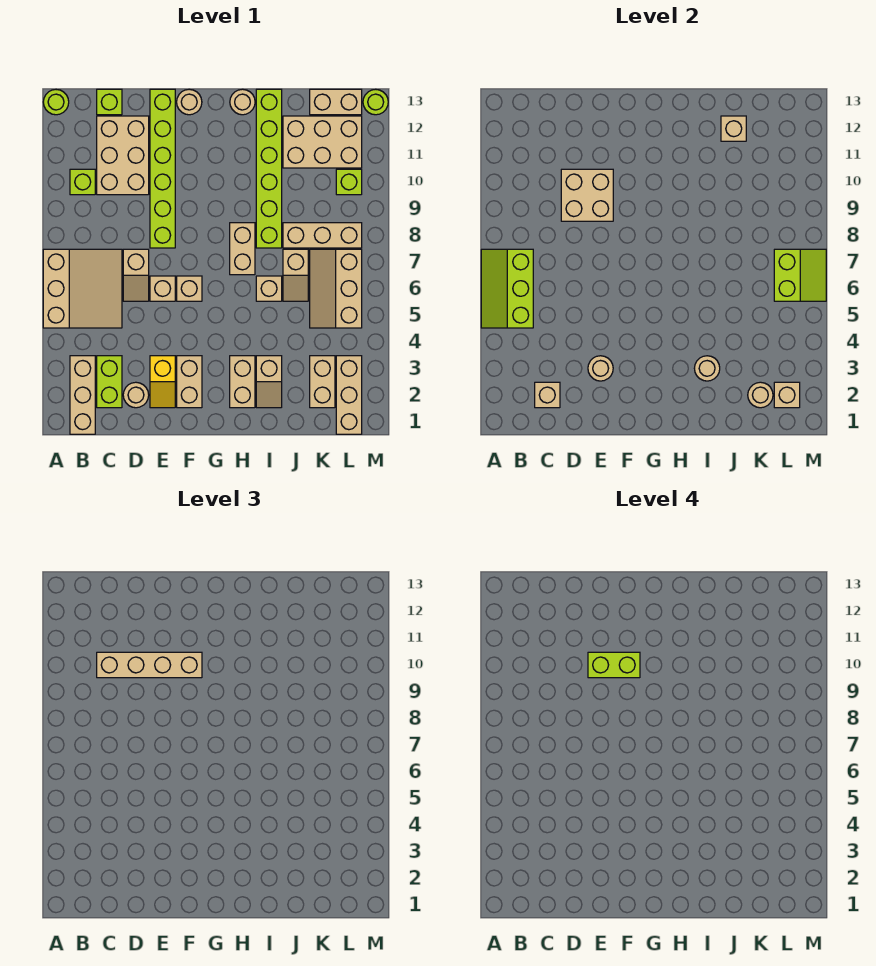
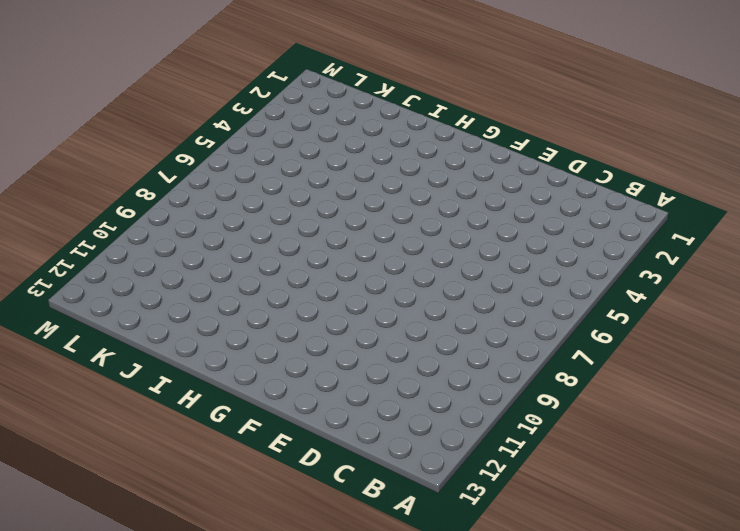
none -> tan slope A5:C7 level 1 top A
none -> lime round brick A13 level 1
none -> tan brick B1:B3 level 1
none -> lime brick B10 level 1

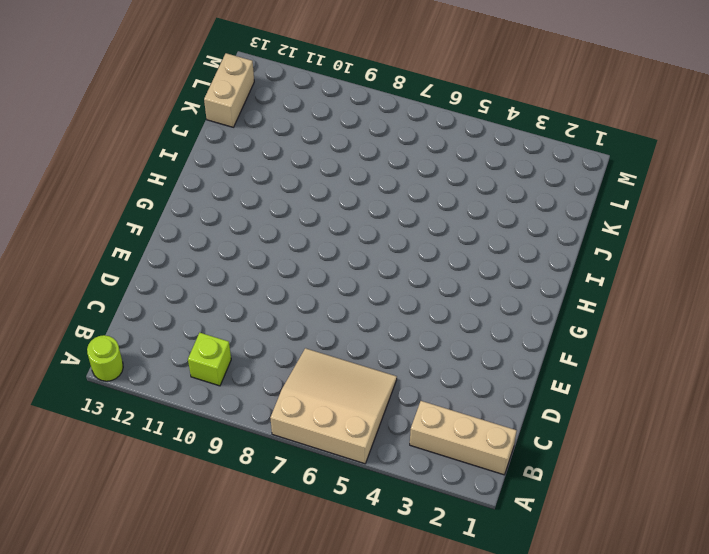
none -> lime brick C2:C3 level 1
none -> tan brick C10:D12 level 1
none -> lime brick C13 level 1
none -> tan round brick D2 level 1

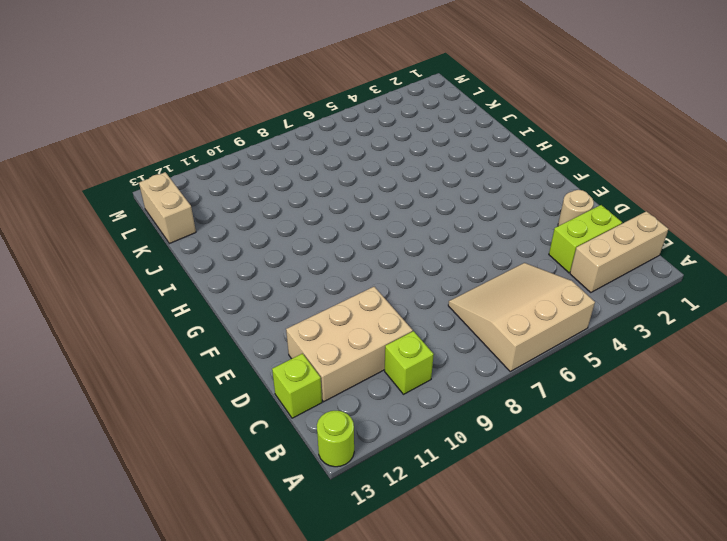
none -> tan slope D6:D7 level 1 top 7
none -> yellow slope E2:E3 level 1 top 3
none -> tan brick E6 level 1
none -> lime brick E8:E13 level 1

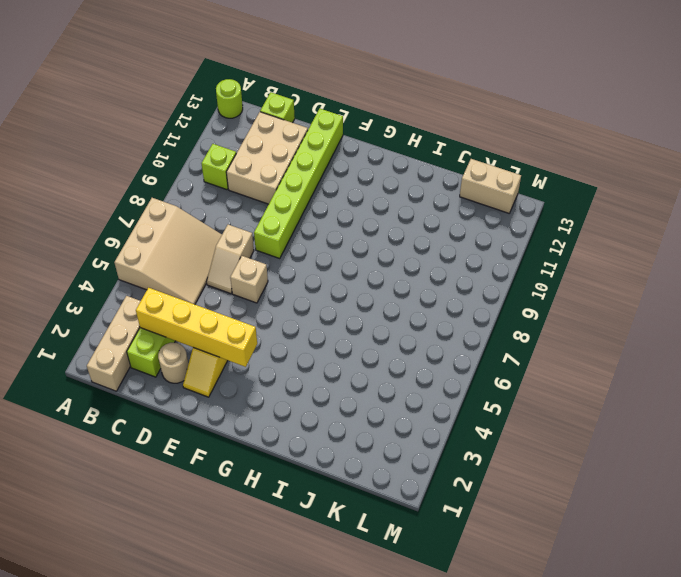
yellow brick C3:F3 level 2 -> tan round brick E3 level 2
none -> tan brick F2:F3 level 1
none -> tan brick F6 level 1
none -> tan round brick F13 level 1
none -> tan brick H2:H3 level 1

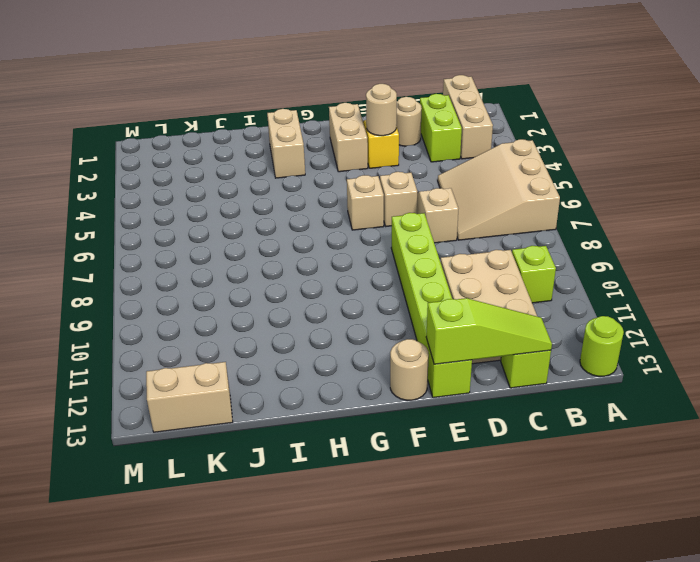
lime slope C13:E13 level 2 top E -> none
none -> tan brick H7:H8 level 1
none -> tan round brick H13 level 1
none -> tan slope I2:I3 level 1 top 3
none -> tan brick I6 level 1

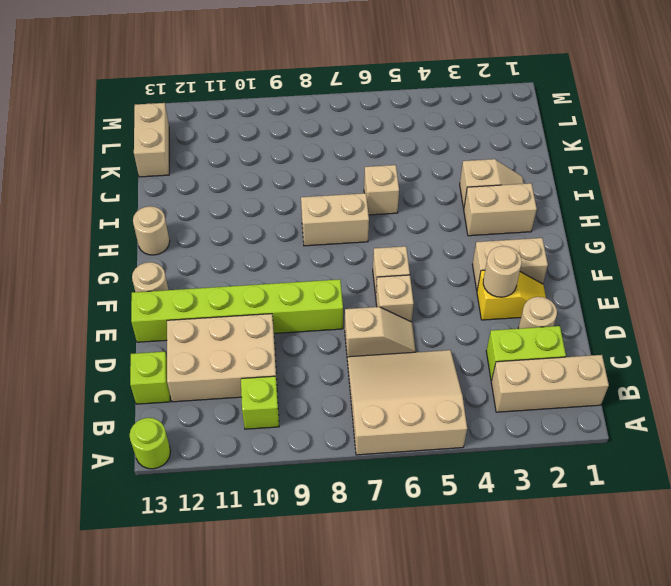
none -> lime brick I8:I13 level 1
none -> tan slope J6:J7 level 1 top 7
none -> tan brick J8:L8 level 1
none -> tan brick J11:L12 level 1

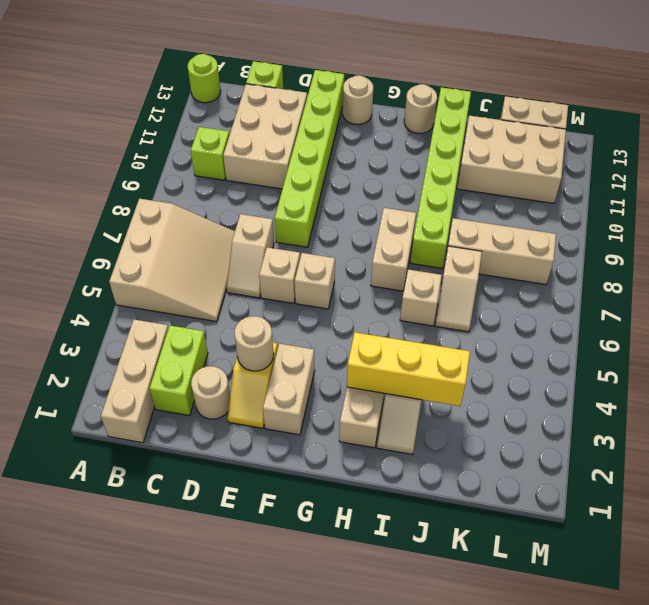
yellow brick H3:J3 level 2 -> tan round brick I3 level 2
none -> tan brick K2:K3 level 1
none -> tan slope K5:L7 level 1 top L
none -> tan brick L1:L3 level 1
none -> lime brick L10 level 1

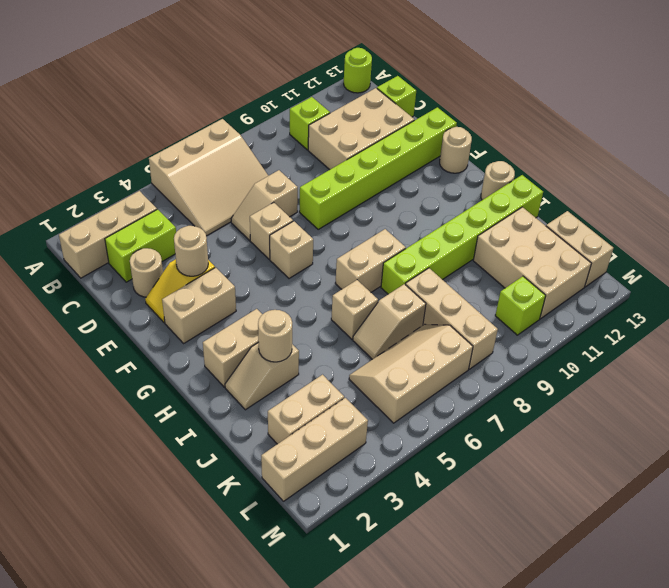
none -> lime round brick M13 level 1
none -> lime slope A5:B7 level 2 top B
none -> tan brick C2 level 2
none -> tan brick D9:E10 level 2

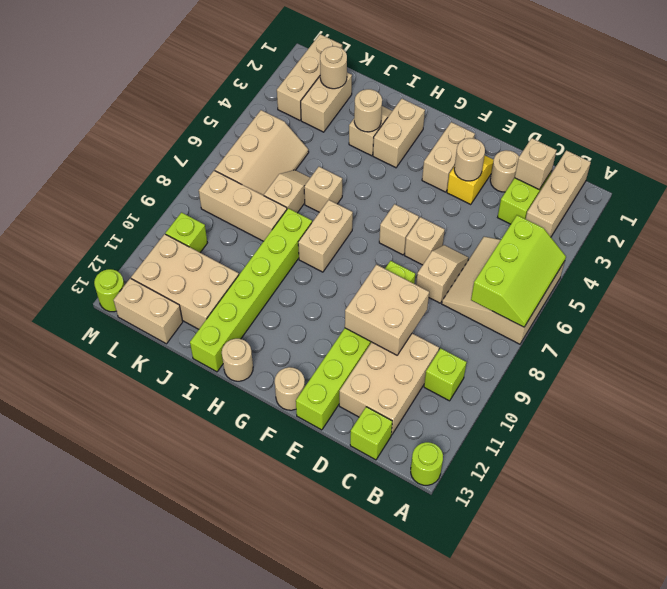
none -> tan brick J12 level 2
none -> tan brick L2 level 2
none -> lime slope L6:M7 level 2 top L
none -> tan brick C10:F10 level 3

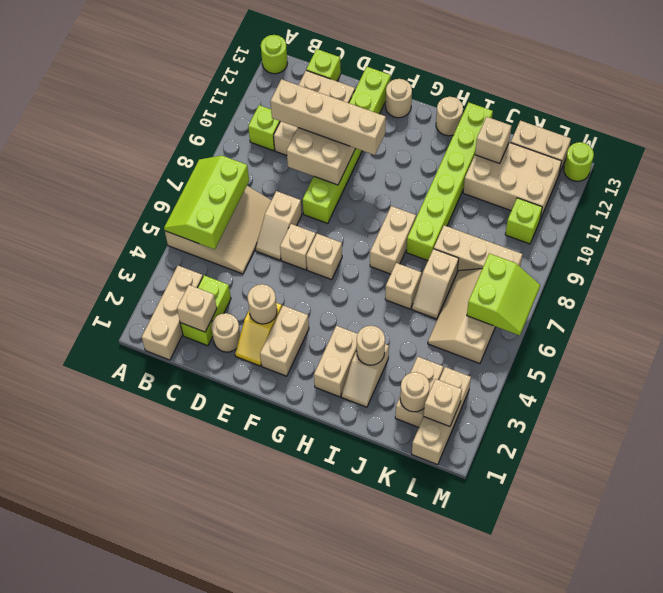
none -> lime brick E10:F10 level 4

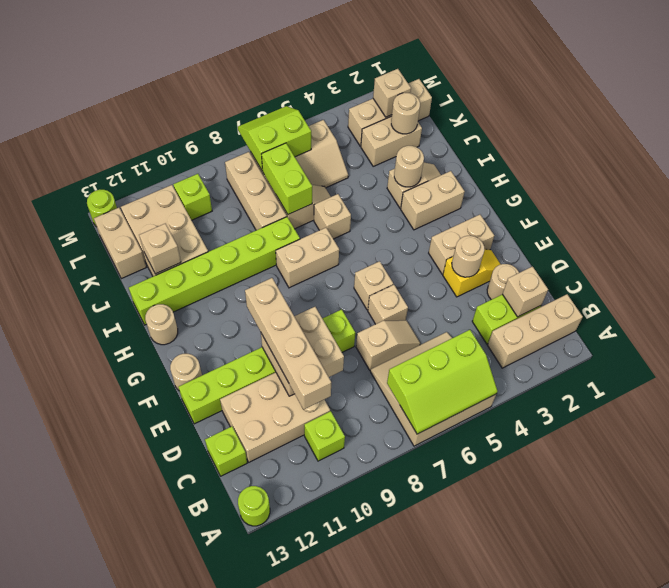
lime brick J7:K7 level 2 -> lime brick E10:F10 level 4

